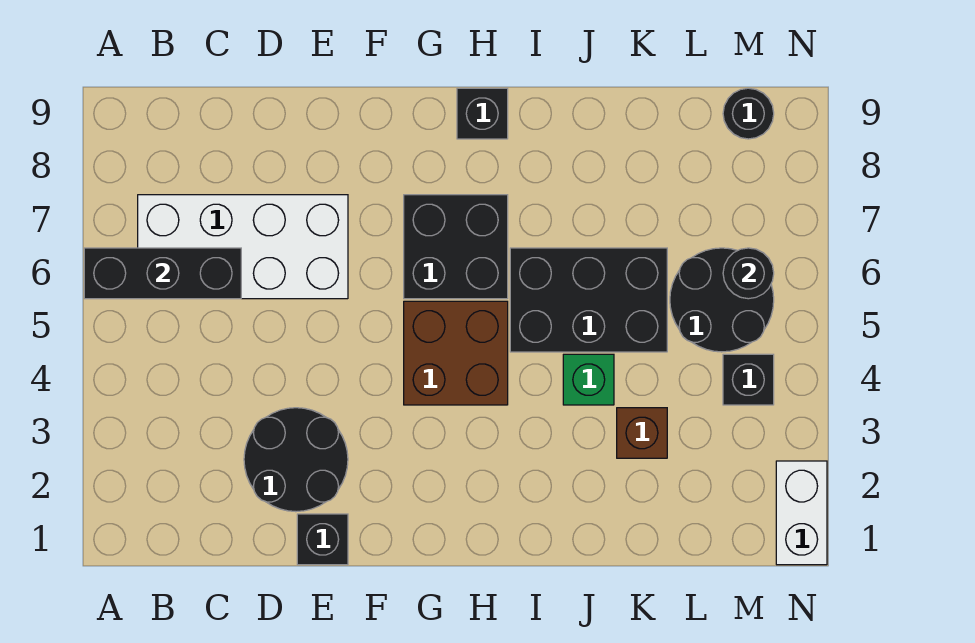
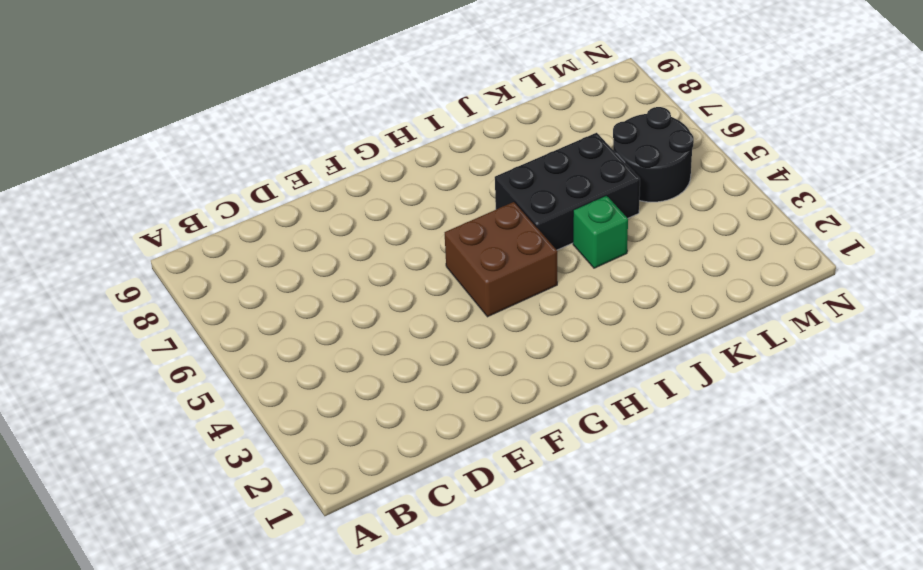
none -> white brick B6:E7 level 1
none -> black round brick D2:E3 level 1
none -> black brick E1 level 1

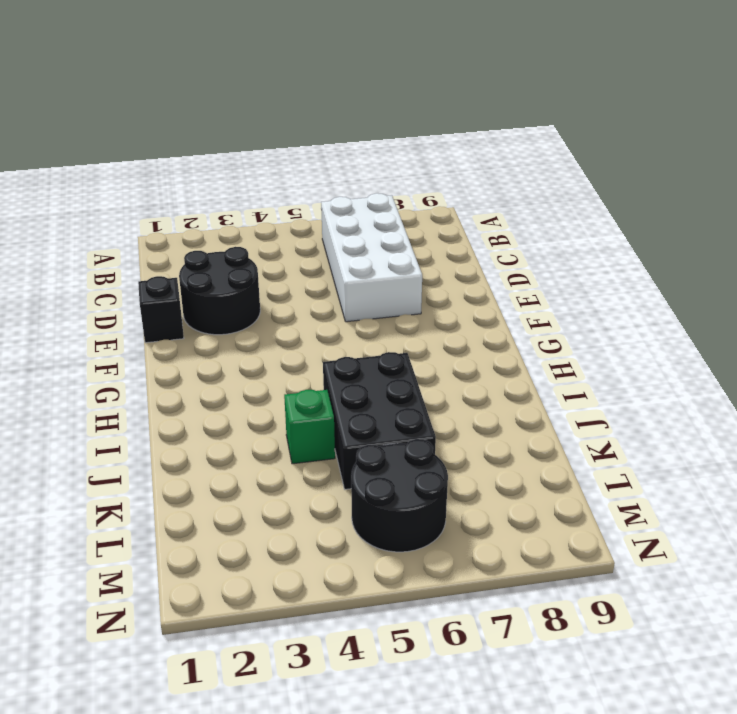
none -> brown brick G4:H5 level 1
none -> black brick G6:H7 level 1
none -> black brick H9 level 1

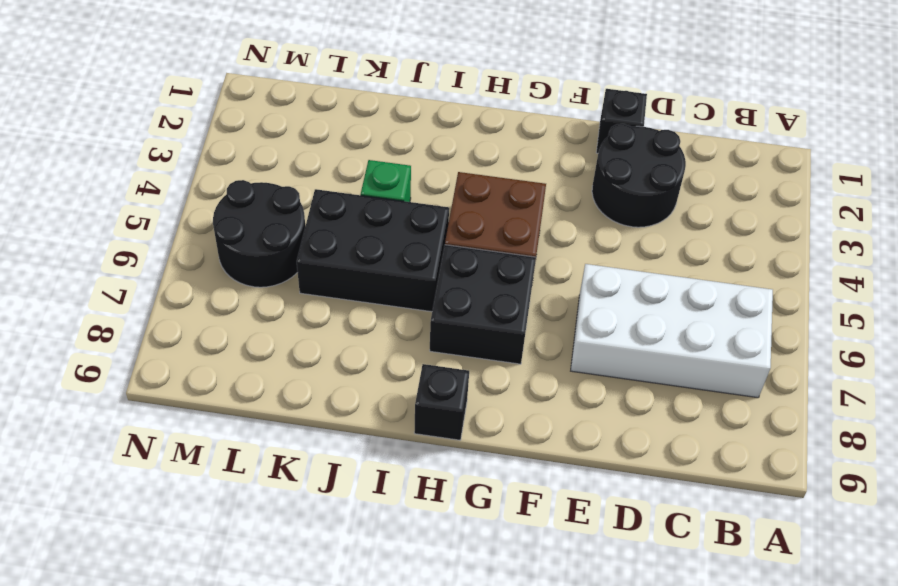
none -> brown brick K3 level 1
none -> black brick M4 level 1
none -> black round brick M9 level 1

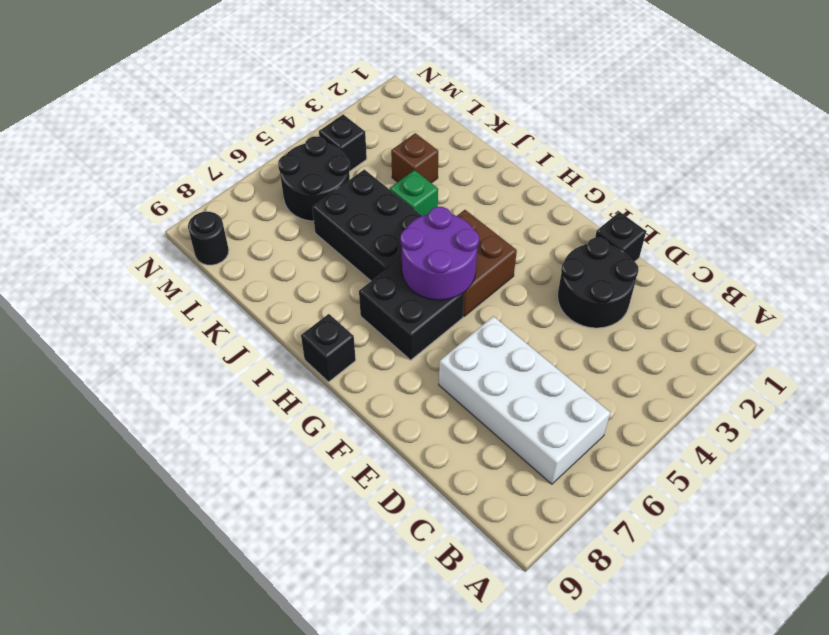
purple round brick G5:H6 level 2 -> none
none -> white brick N1:N2 level 1
none -> black brick A6:C6 level 2
none -> black round brick M6 level 2

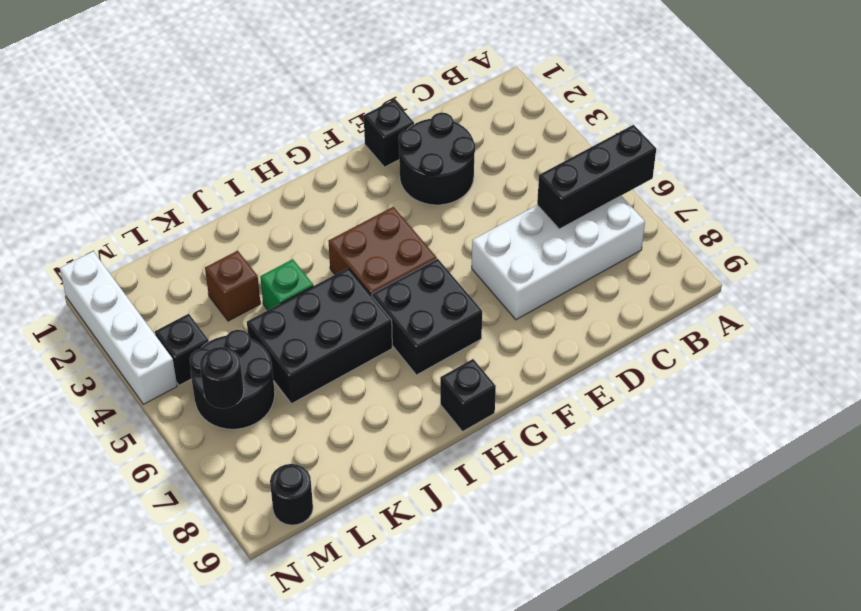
white brick N1:N4 level 1 -> white brick N1:N2 level 1

